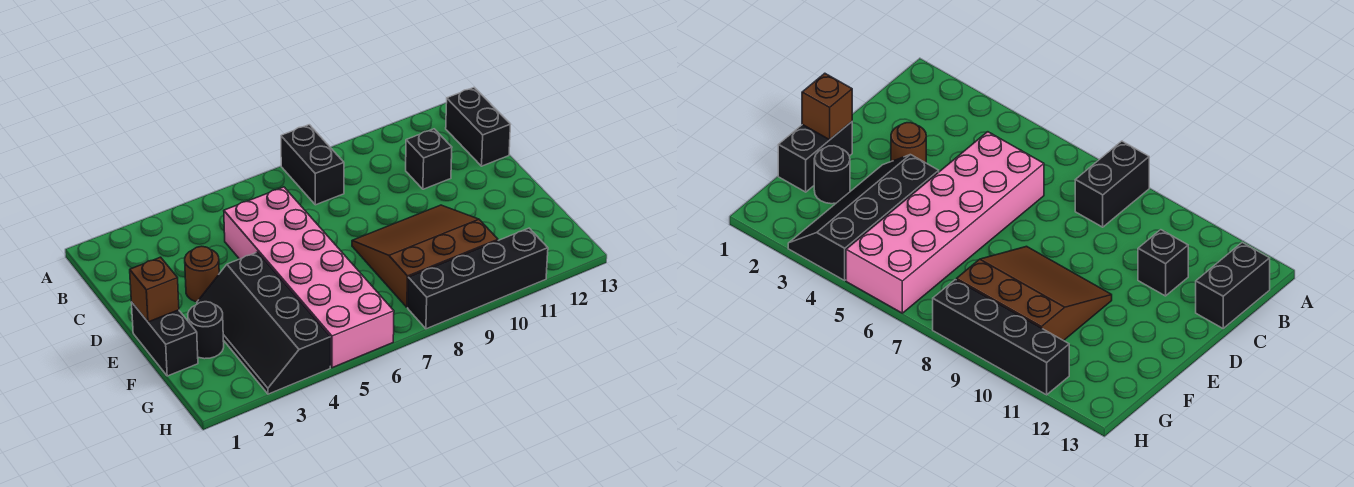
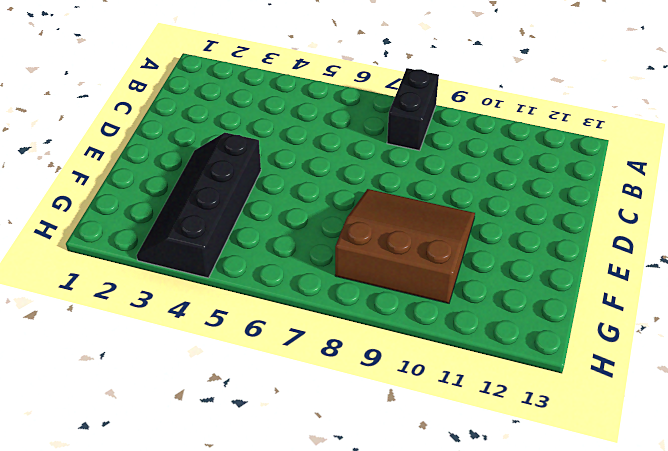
none -> black brick B13:C13 level 1
none -> pink brick C5:H6 level 1

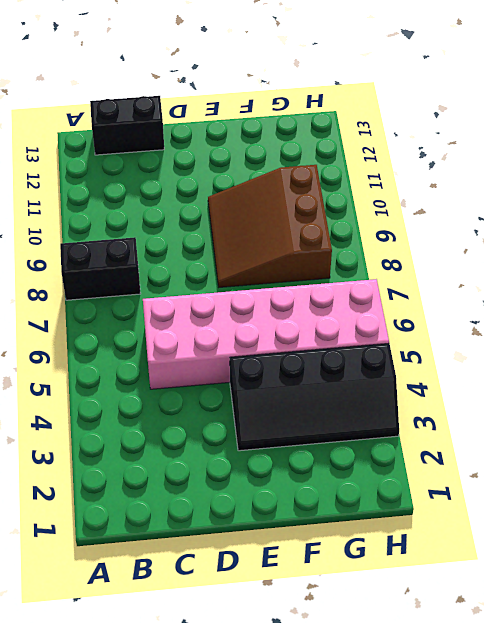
none -> black brick C11 level 1
none -> brown round brick D3 level 1

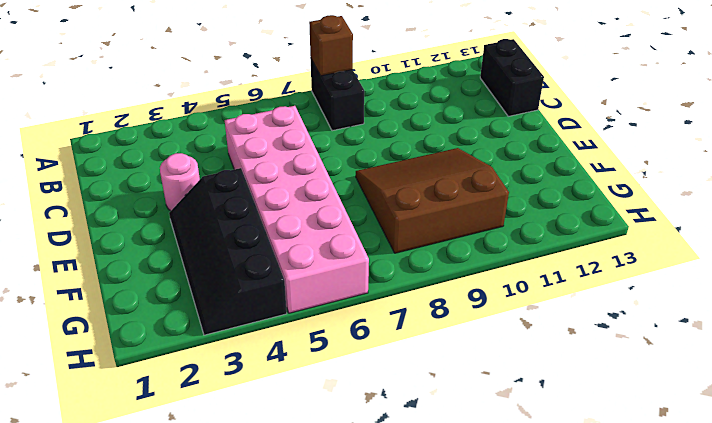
brown brick A8 level 2 -> brown brick E1 level 2
pink round brick D3 level 1 -> brown round brick D3 level 1
none -> black brick C11 level 1
none -> black brick E1:F1 level 1

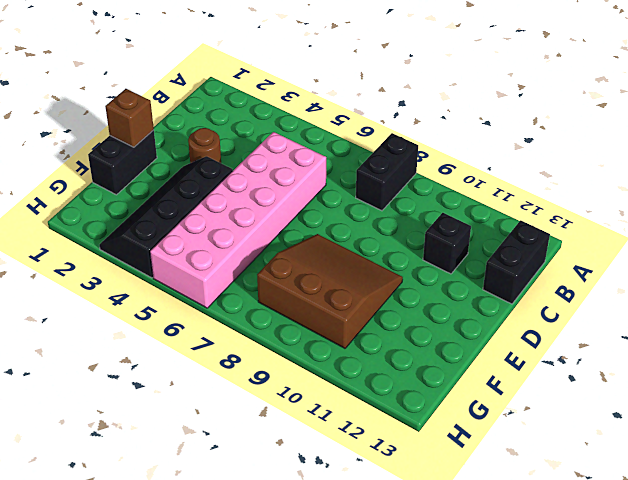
none -> black round brick F2 level 1
none -> black brick H8:H11 level 1

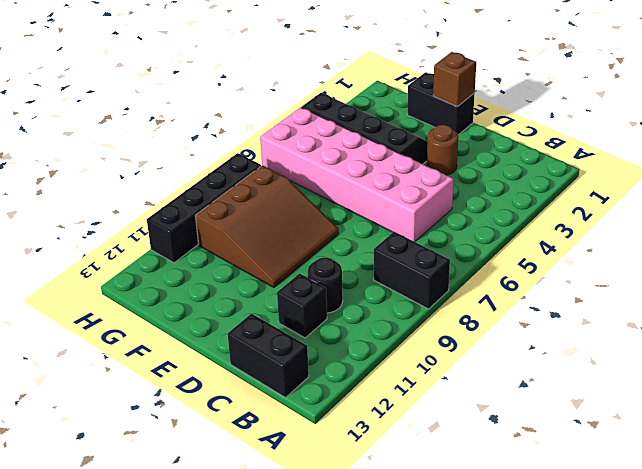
black round brick C10 level 1 -> black round brick F2 level 1

